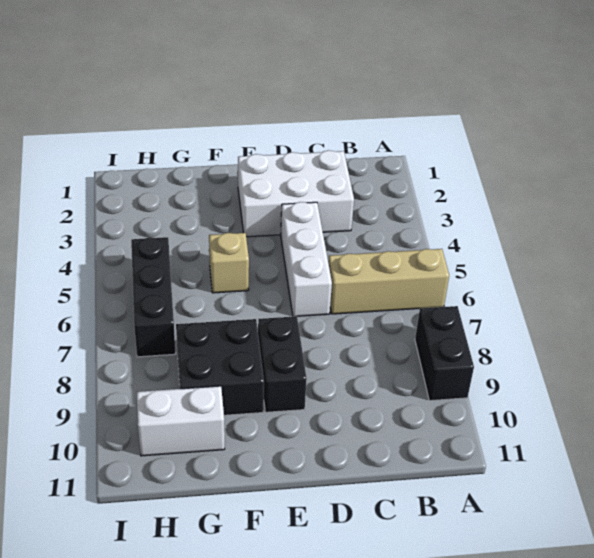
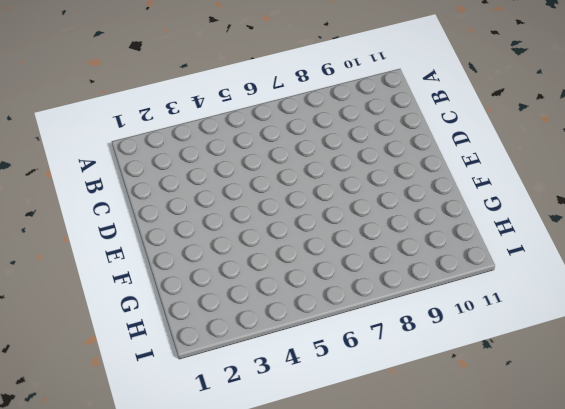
none -> tan brick A6:C6 level 1
none -> black brick A8:A9 level 1

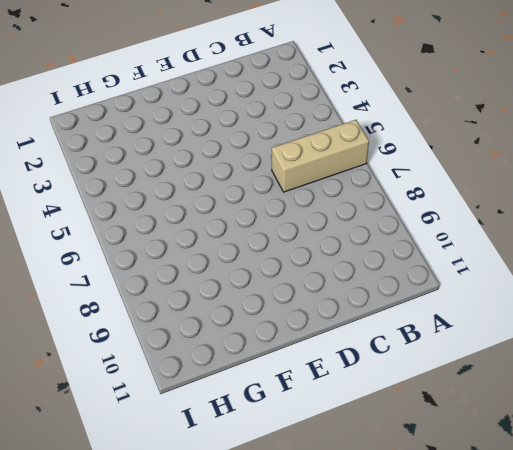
none -> black brick A8:A9 level 1
none -> white brick C2:E3 level 1

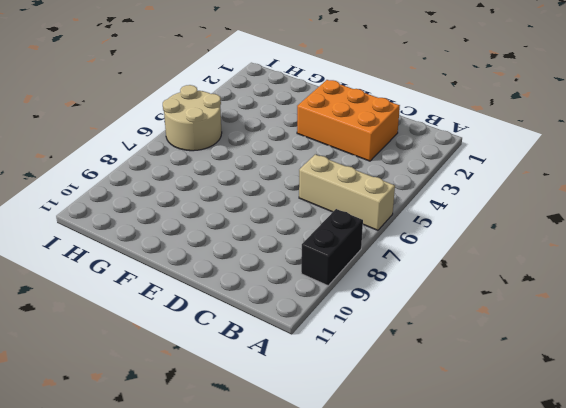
orange brick C2:E3 level 1 -> white brick C2:E3 level 1
tan round brick H5:I6 level 1 -> black brick H5:H7 level 1
none -> white brick D4:D6 level 1
none -> black brick E8:E9 level 1

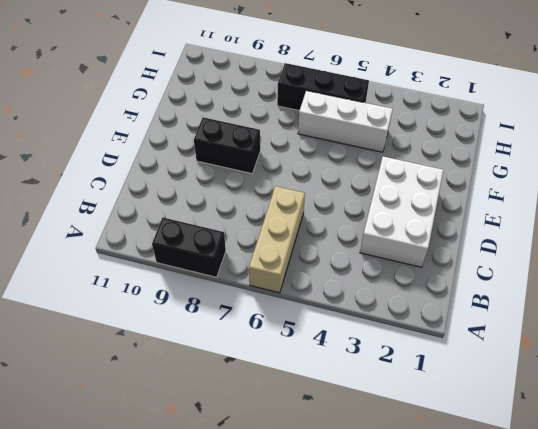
white brick G4:G6 level 1 -> white brick D4:D6 level 1
none -> tan brick F5 level 1
none -> black brick F8:G9 level 1

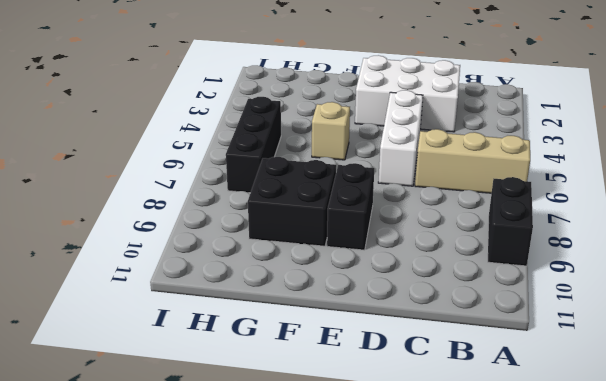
none -> white brick G10:H10 level 1

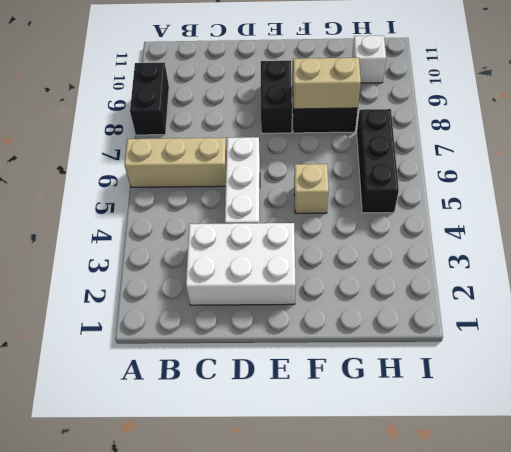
tan brick F8:G8 level 2 -> none
white brick H10 level 1 -> white brick G10:H10 level 1

